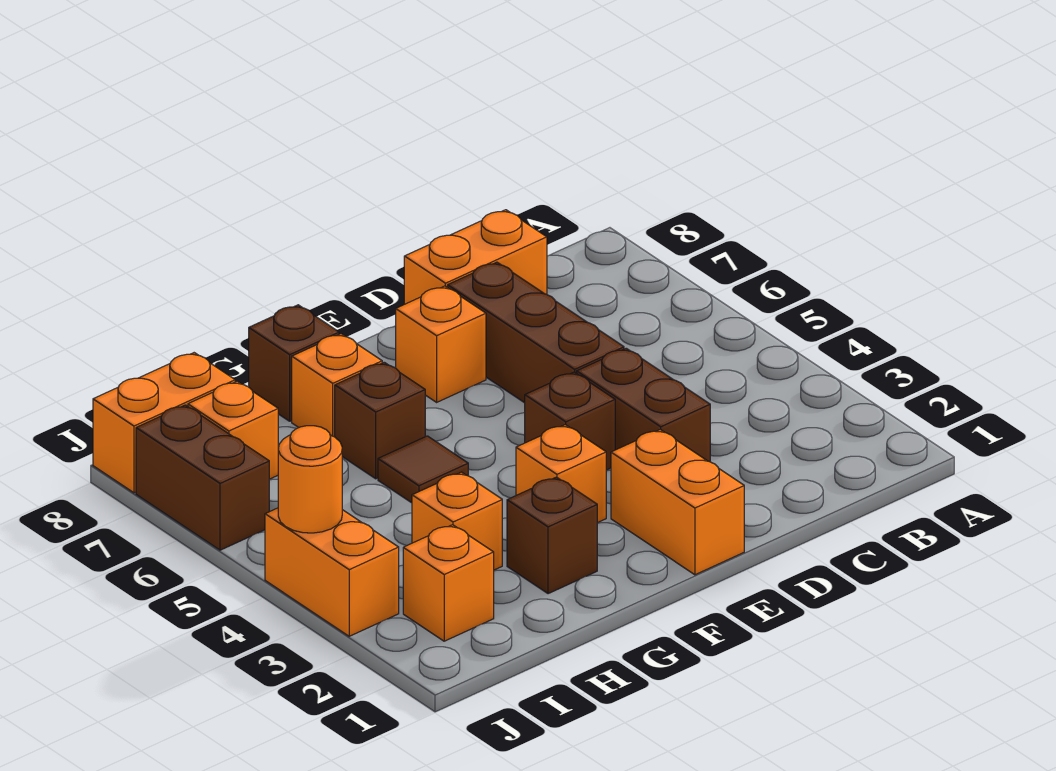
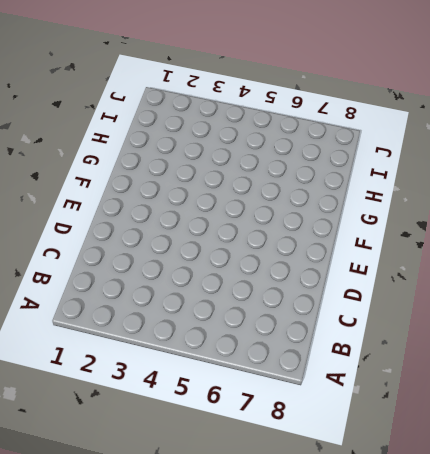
none -> orange brick C8:D8 level 1
none -> brown brick D3:D4 level 1
none -> brown brick D5:D7 level 1

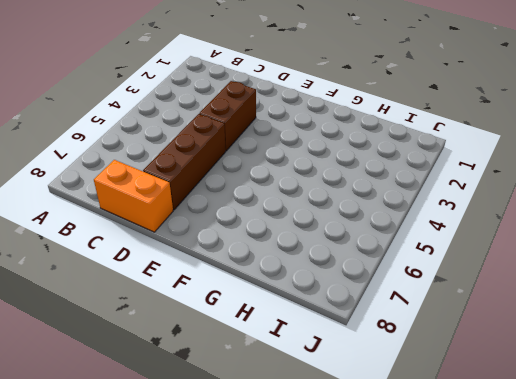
none -> orange brick E1:E2 level 1
none -> brown brick E4 level 1
none -> orange brick E7 level 1

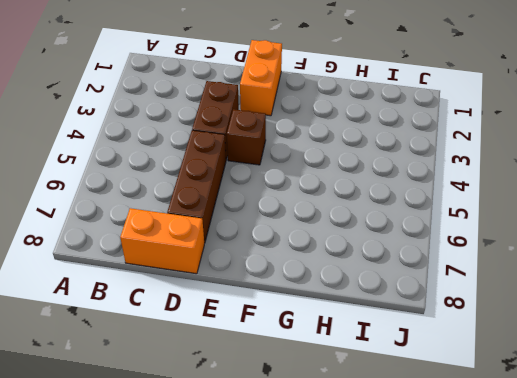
none -> orange brick E7 level 1
none -> orange brick F3 level 1
none -> brown brick G2 level 1

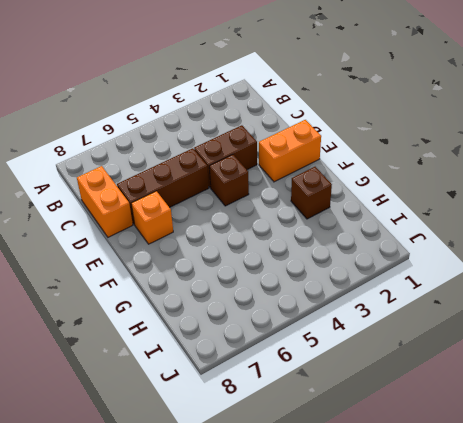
none -> orange brick F3 level 1
none -> brown tile G5 level 1
none -> brown brick G6 level 1

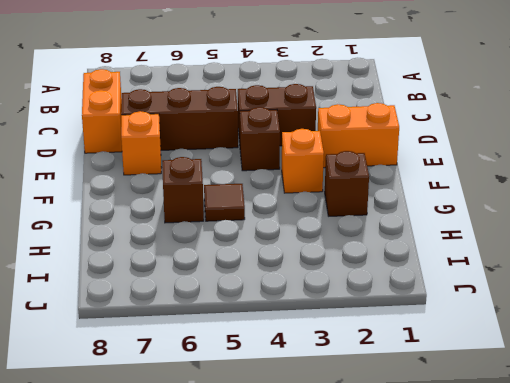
none -> orange brick G7 level 1
none -> brown brick G8 level 1
none -> orange brick H3 level 1

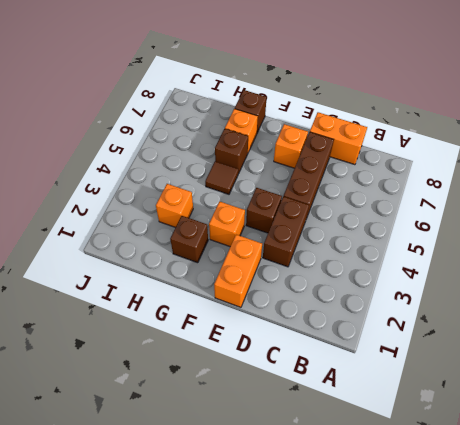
none -> orange brick I2 level 1
none -> orange brick I7 level 1
none -> orange brick I8:J8 level 1

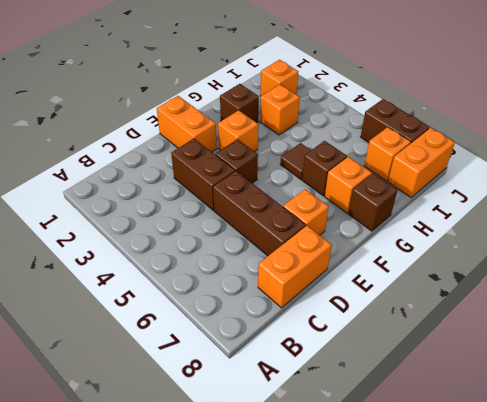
none -> orange brick J3:J4 level 1
none -> orange round brick J4 level 2

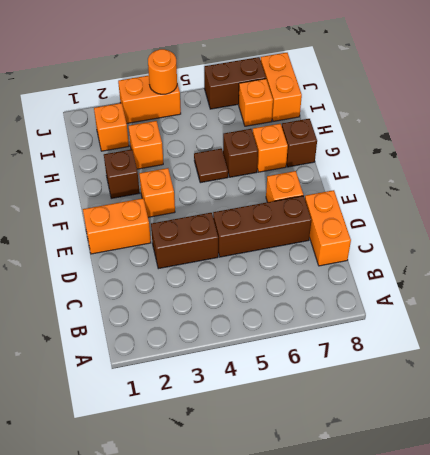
none -> brown brick E4 level 1

